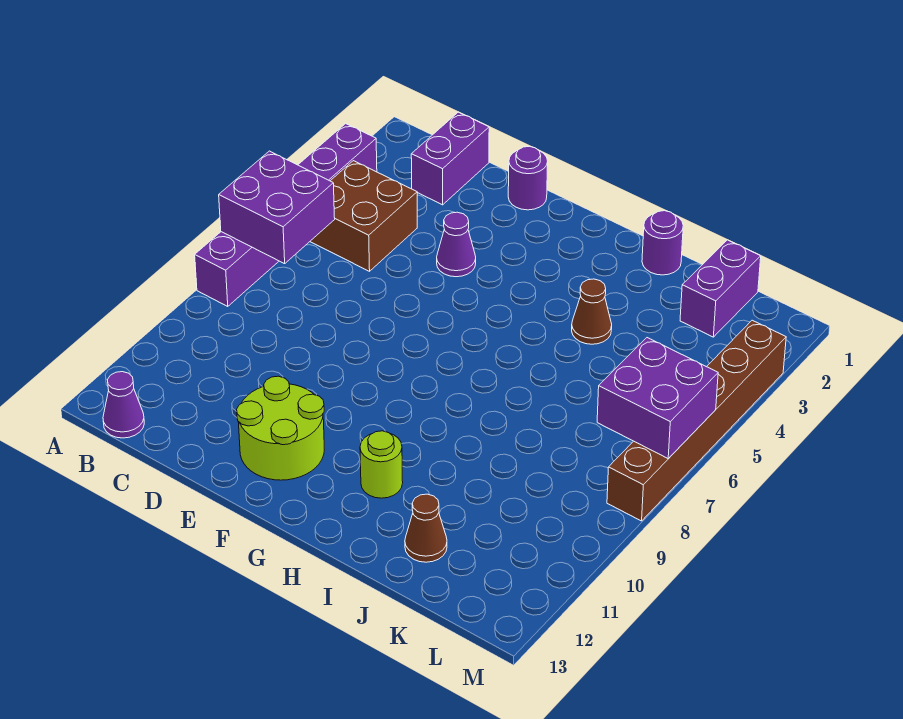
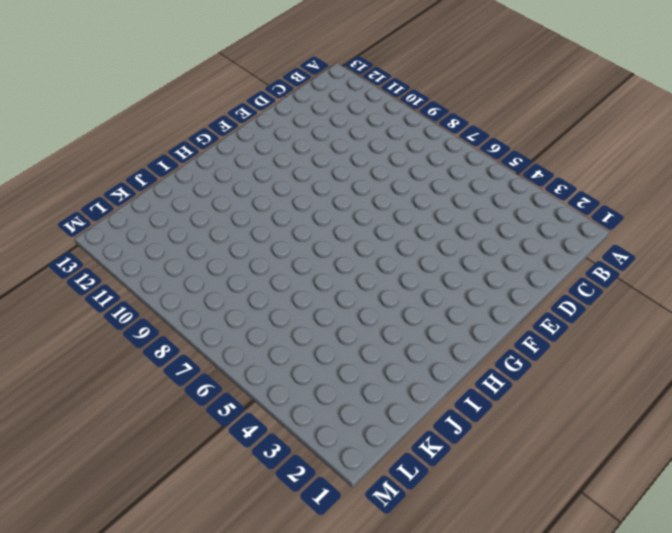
none -> purple brick A3:A8 level 1
none -> brown brick B4:C5 level 1
none -> purple cone B13 level 1

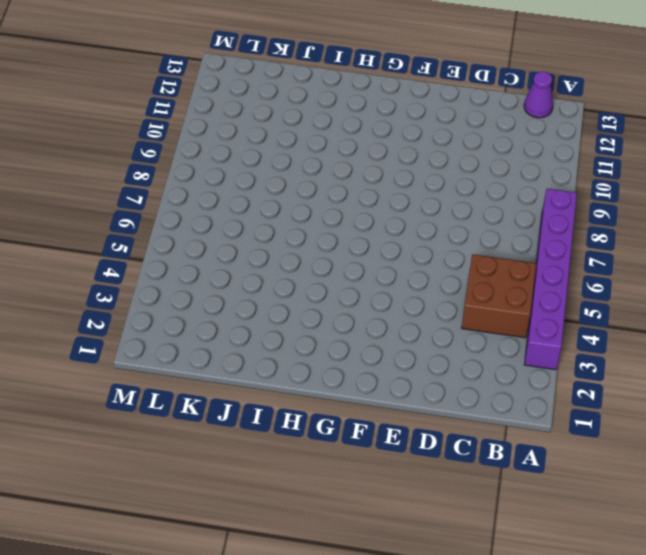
none -> purple brick C1:C2 level 1
none -> purple round brick E1 level 1
none -> purple cone E4 level 1

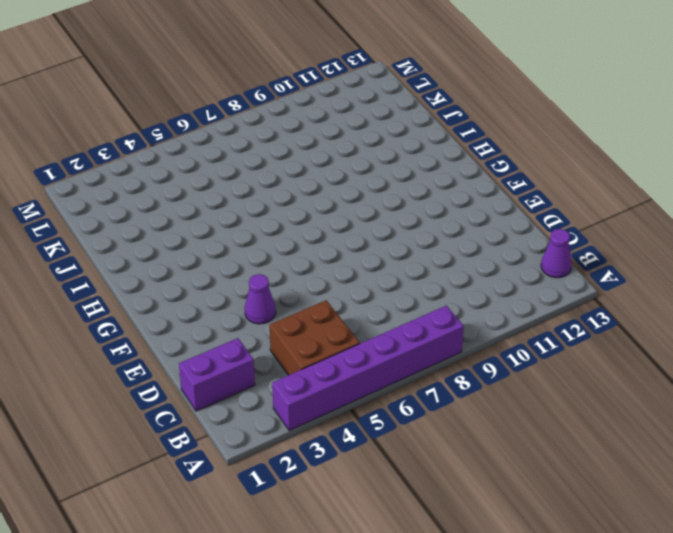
none -> purple round brick E1 level 1
none -> lime round brick E11:F12 level 1
none -> lime round brick H11 level 1

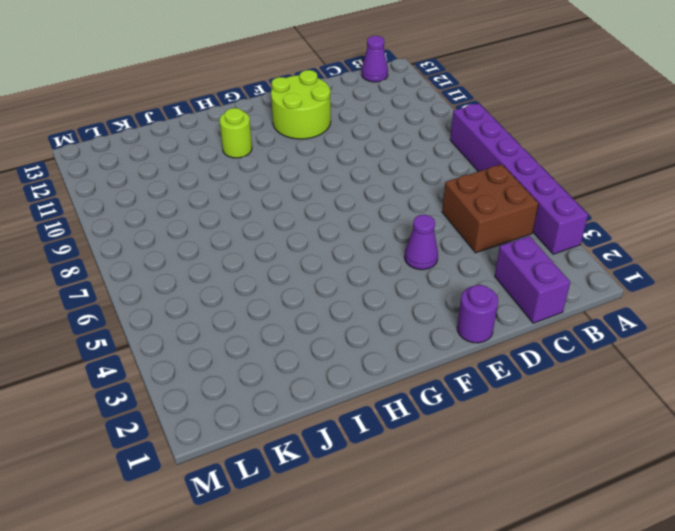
none -> purple round brick I1 level 1
none -> brown cone I4 level 1
none -> brown cone J12 level 1

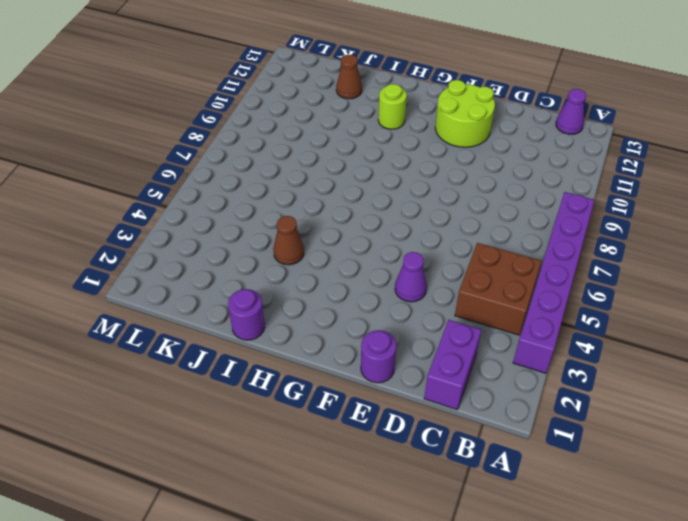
none -> purple brick K1:K2 level 1
none -> brown brick M3:M8 level 1
none -> purple brick A6:B7 level 2

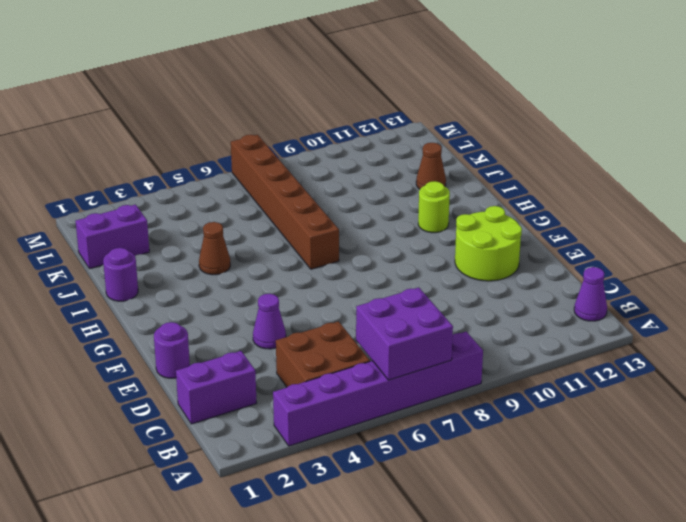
brown brick H7:M7 level 1 -> brown brick M3:M8 level 1
none -> purple brick L6:M7 level 2

